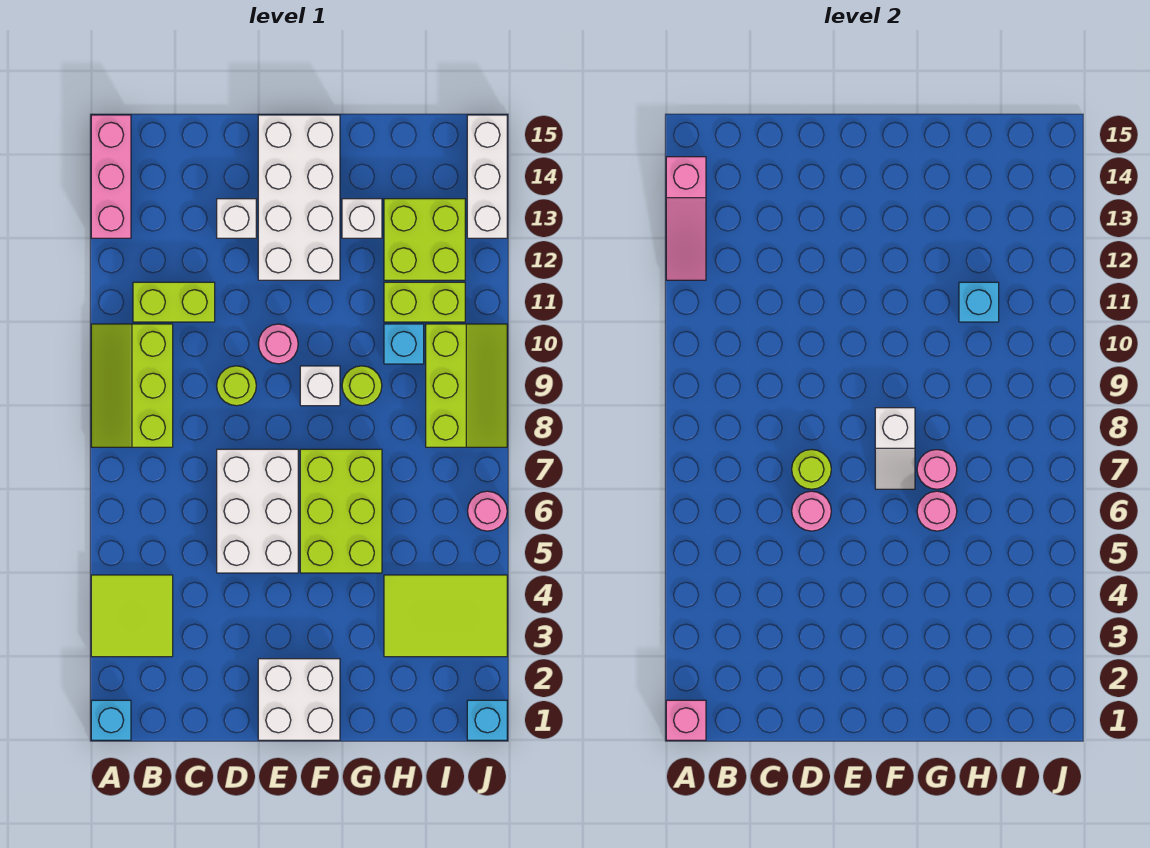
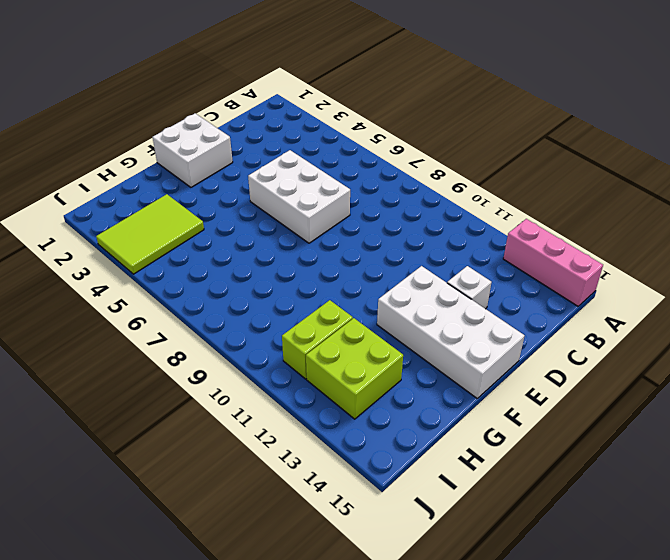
none -> cyan brick A1 level 1
none -> lime tile A3:B4 level 1
none -> lime slope A8:B10 level 1 top B
none -> lime brick B11:C11 level 1

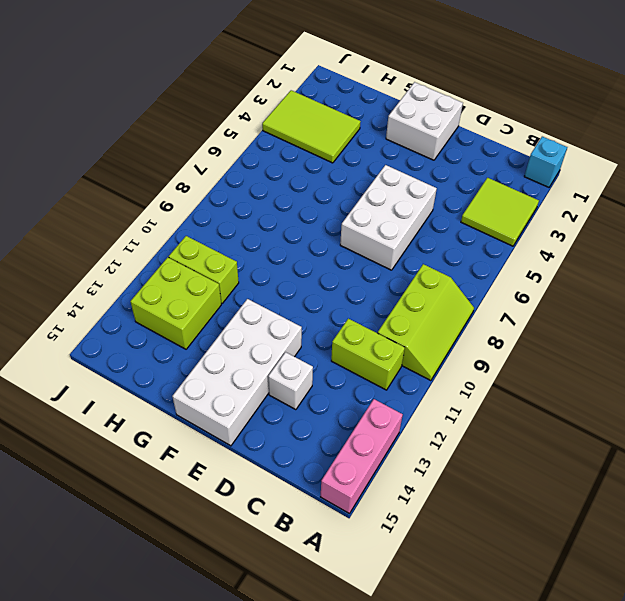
none -> lime round brick D9 level 1
none -> pink round brick E10 level 1
none -> lime brick F5:G7 level 1
none -> white brick F9 level 1

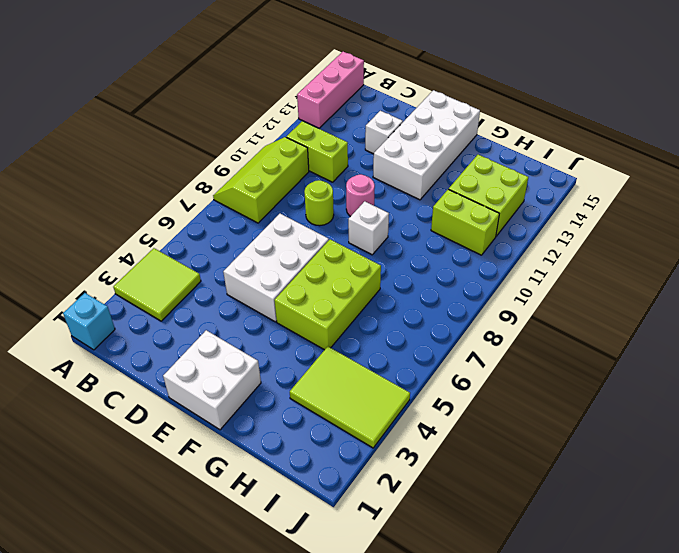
none -> lime round brick G9 level 1
none -> white brick G13 level 1
none -> cyan brick H10 level 1
none -> lime slope I8:J10 level 1 top I

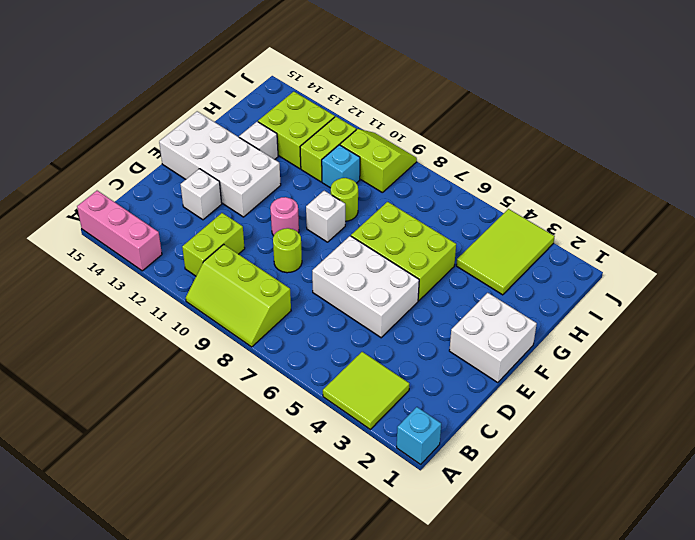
lime slope I9:J10 level 1 top I -> lime slope I8:J10 level 1 top I
none -> cyan brick J1 level 1
none -> pink round brick J6 level 1
none -> white brick J13:J15 level 1
none -> pink brick A1 level 2

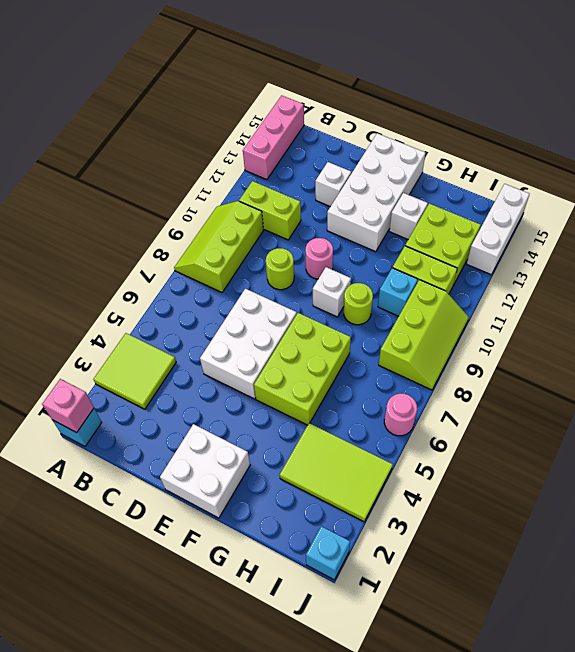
none -> pink slope A12:A14 level 2 top 14
none -> pink round brick D6 level 2
none -> lime round brick D7 level 2
none -> white slope F7:F8 level 2 top 8

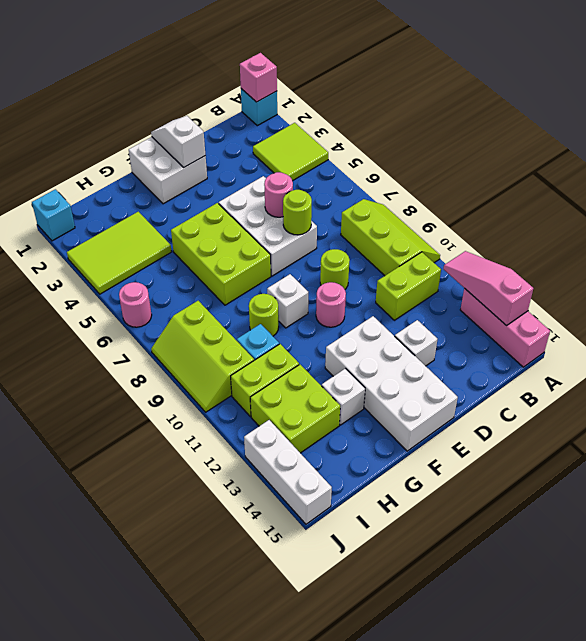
white slope E1:E2 level 2 top 2 -> white slope F7:F8 level 2 top 8
none -> pink round brick G6 level 2
none -> pink round brick G7 level 2
none -> cyan brick H11 level 2

